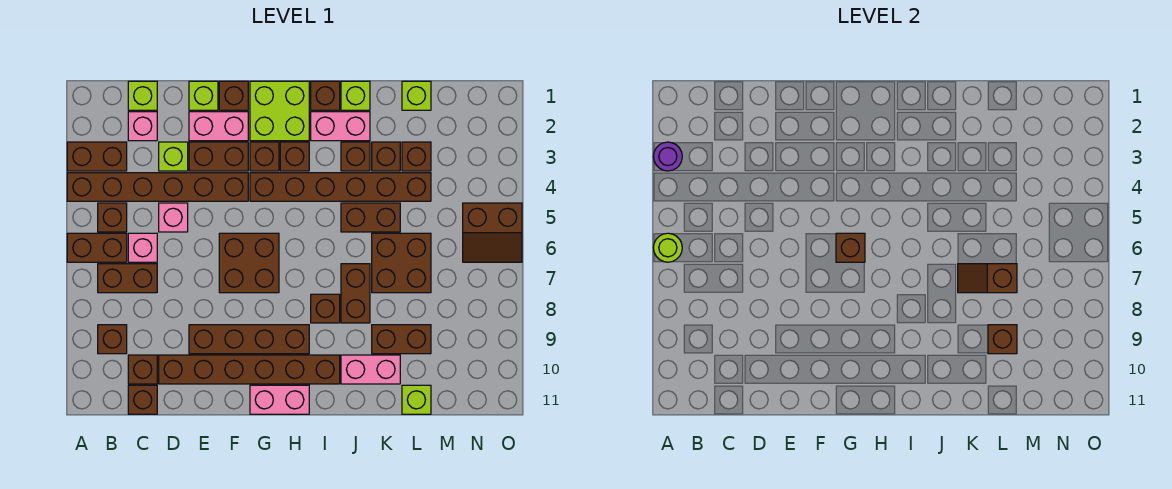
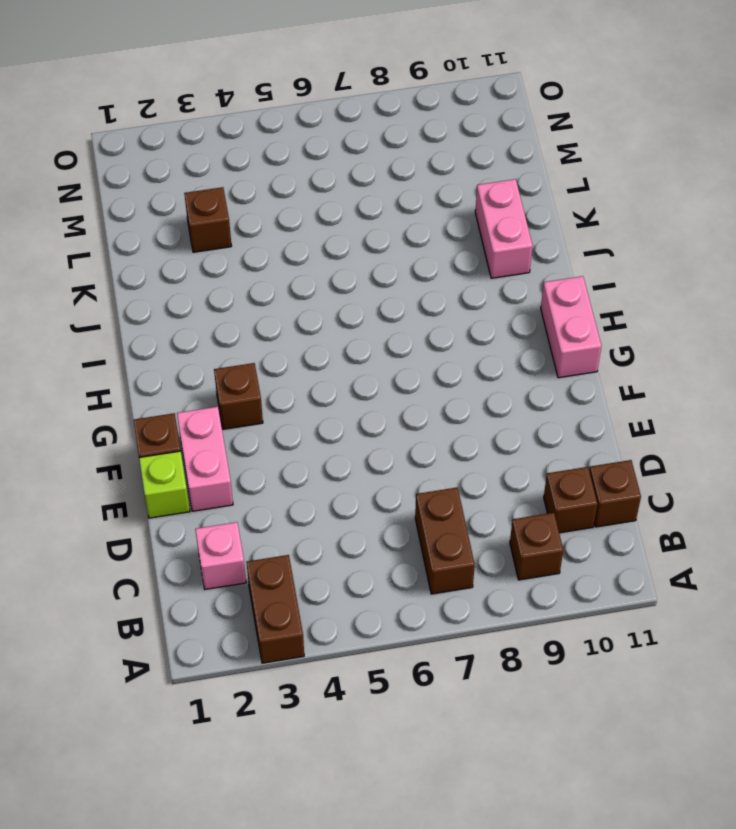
none -> brown brick A4:F4 level 1
none -> brown brick A6:B6 level 1
none -> brown brick B5 level 1
none -> lime brick C1 level 1

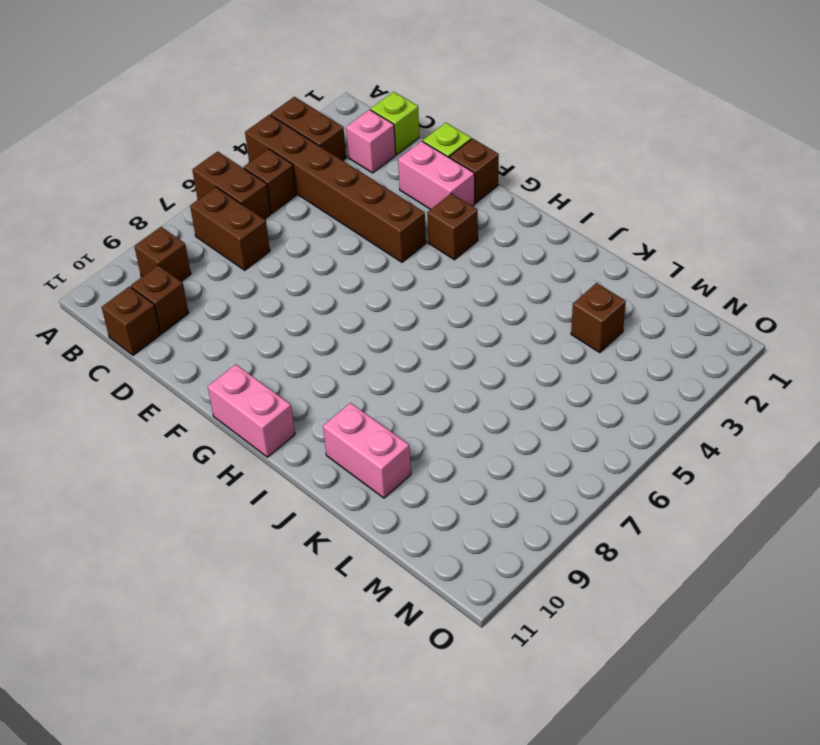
none -> pink brick C6 level 1
none -> lime brick D3 level 1
none -> pink brick D5 level 1
none -> brown brick D10:I10 level 1

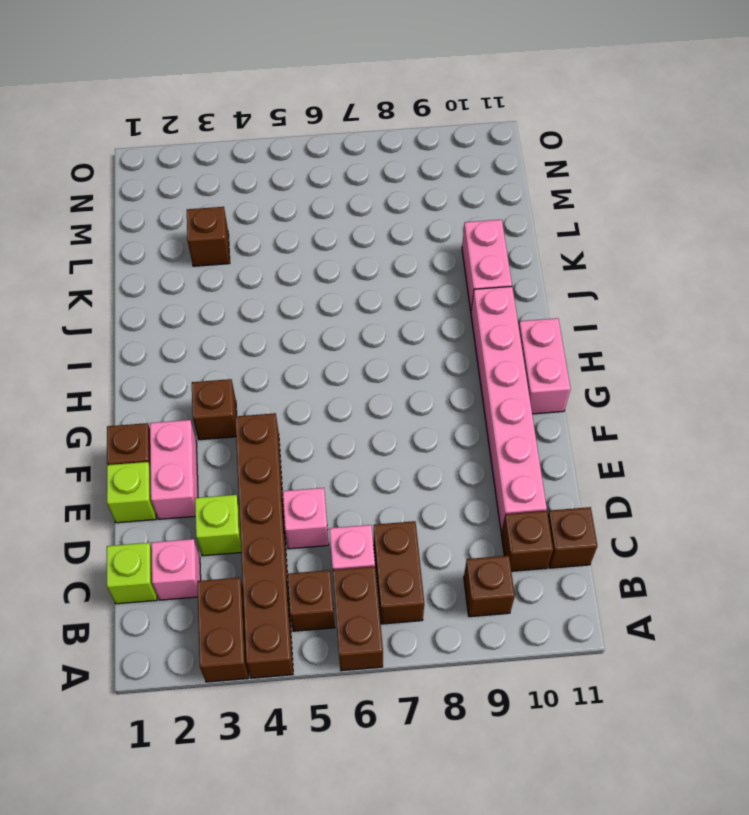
pink brick D10:I10 level 1 -> brown brick D10:I10 level 1
none -> brown brick E3:F3 level 1
none -> brown brick E9:H9 level 1
none -> brown brick F6:G7 level 1
none -> lime brick G1:H2 level 1

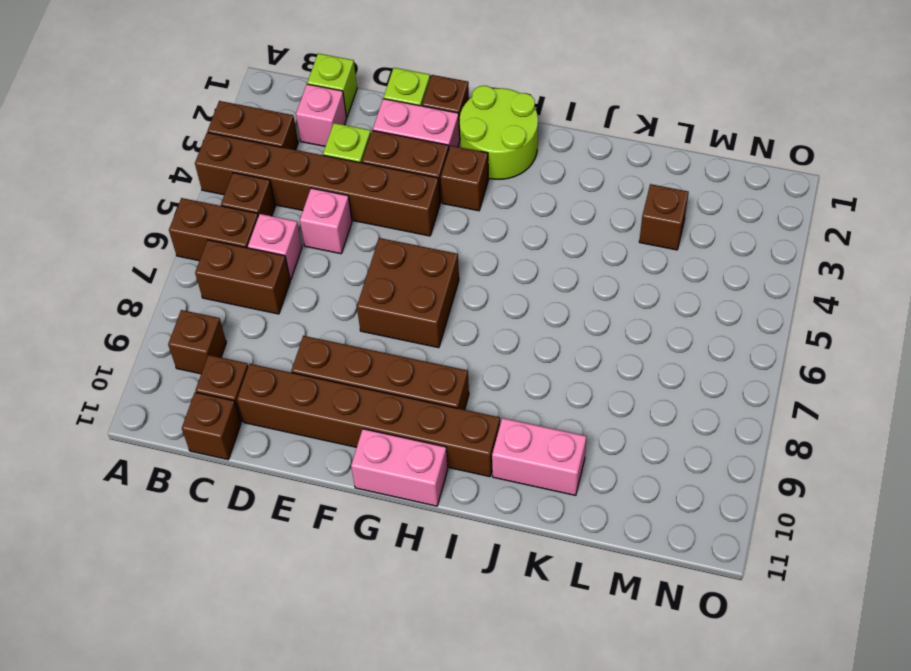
lime round brick G1:H2 level 1 -> lime brick G1:H2 level 1
none -> brown brick G4:L4 level 1
none -> brown brick H3 level 1
none -> brown brick I1 level 1
none -> pink brick I2:J2 level 1

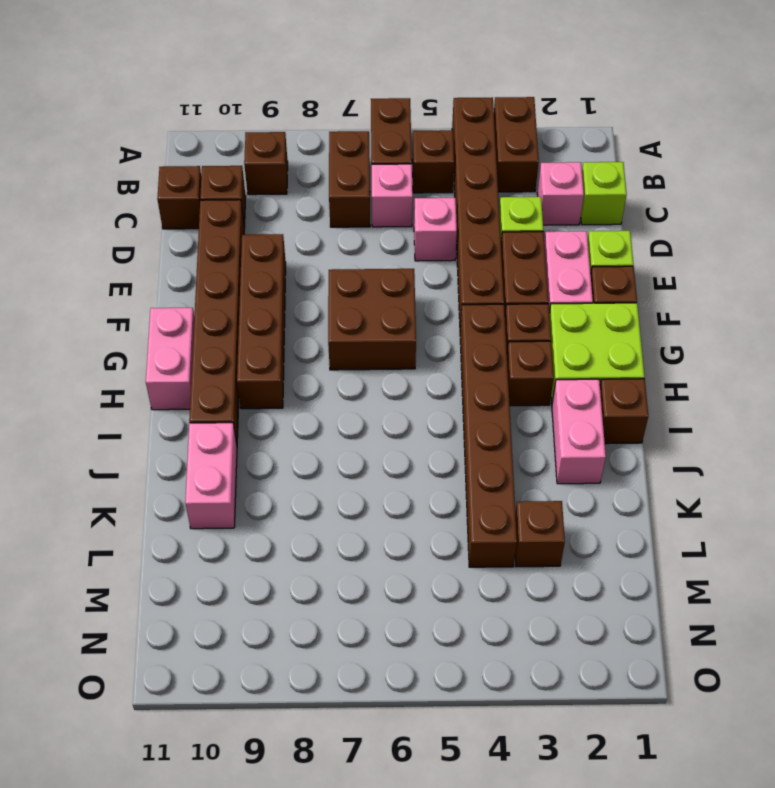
none -> brown brick I8 level 1
none -> lime brick J1 level 1
none -> brown brick J3 level 1
none -> brown brick J5:K5 level 1

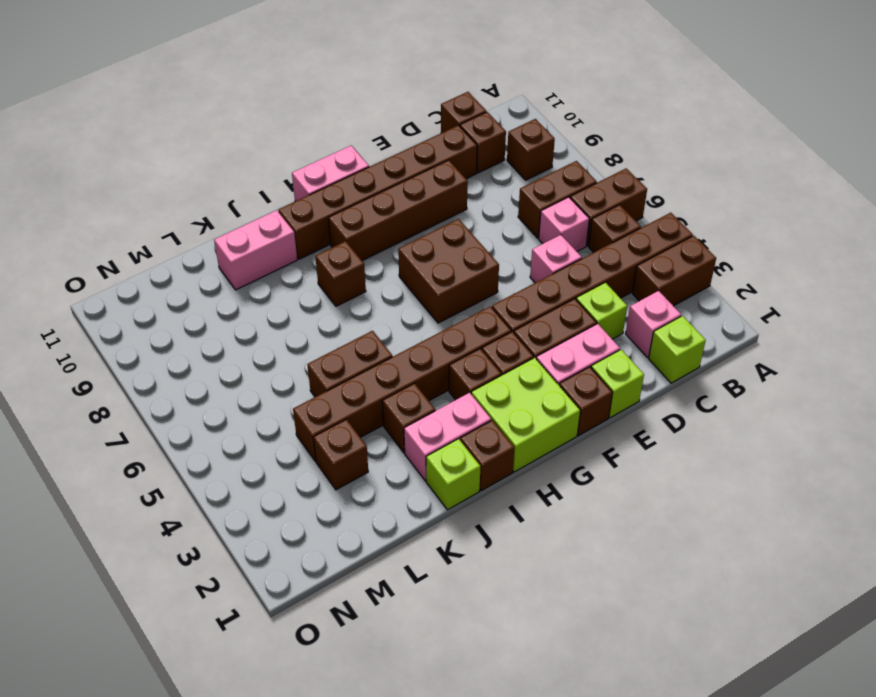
none -> brown brick J7:J8 level 1
none -> brown brick K3 level 1
none -> brown brick K6:L7 level 1
none -> brown brick K9:L9 level 1

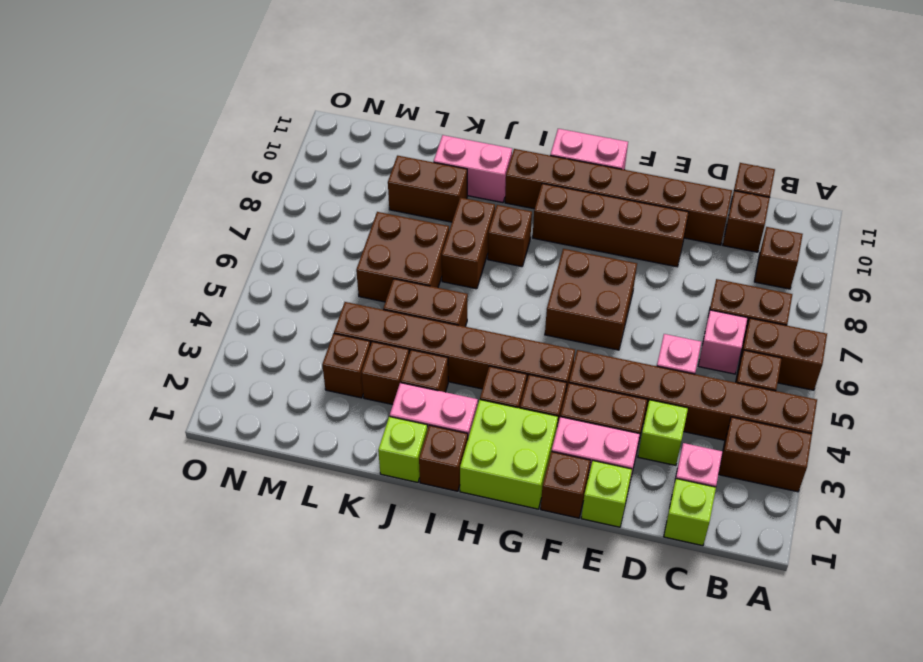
none -> lime brick L1 level 1
none -> lime brick L11 level 1
none -> brown slope N5:O6 level 1 top 5
none -> purple round brick A3 level 2

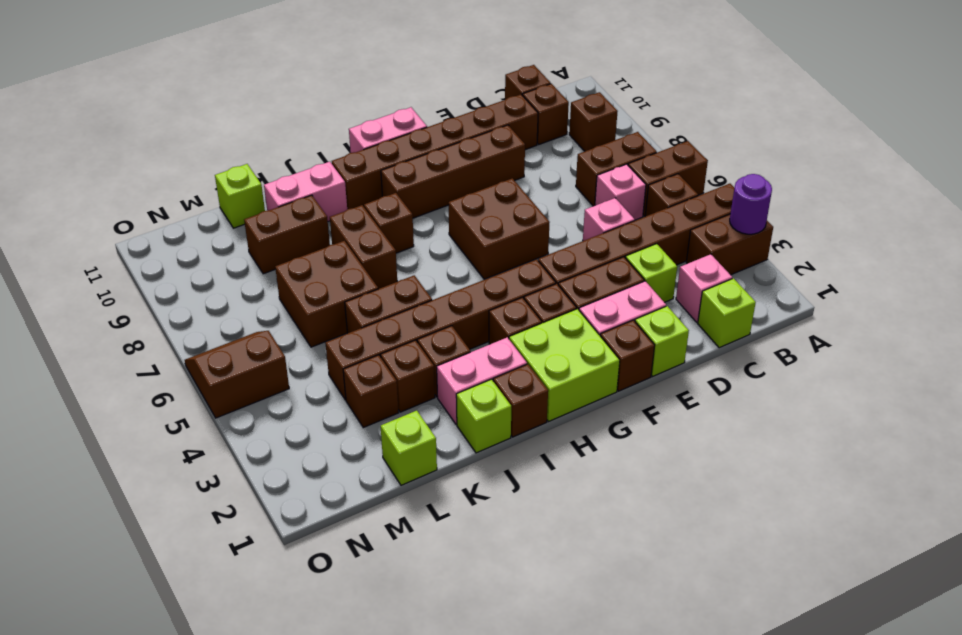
none -> lime round brick A6 level 2
none -> brown brick G6 level 2
none -> brown slope K7:L7 level 2 top L
none -> brown brick L9 level 2

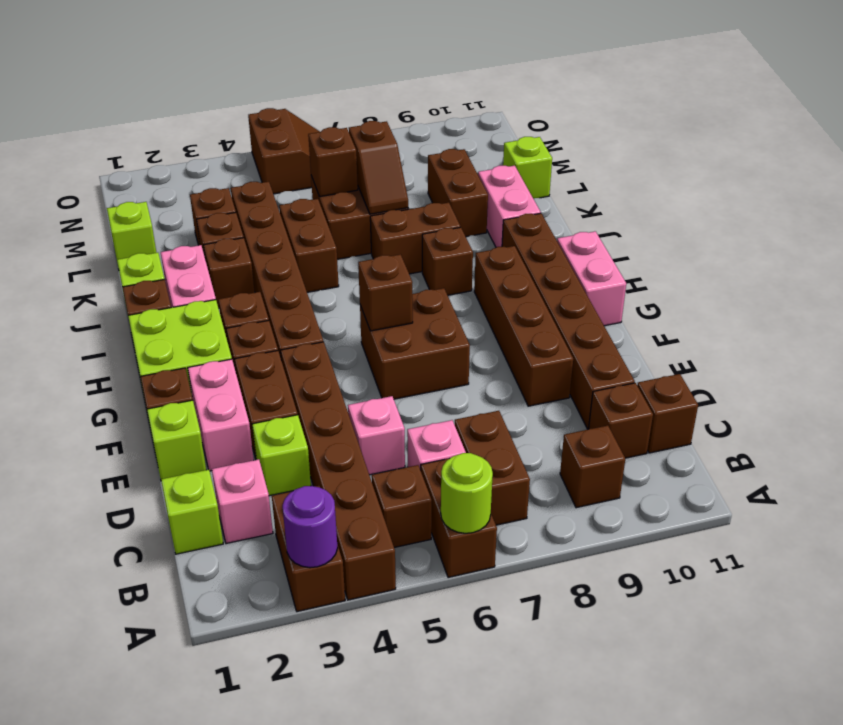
brown brick L6 level 2 -> brown brick L9 level 2

